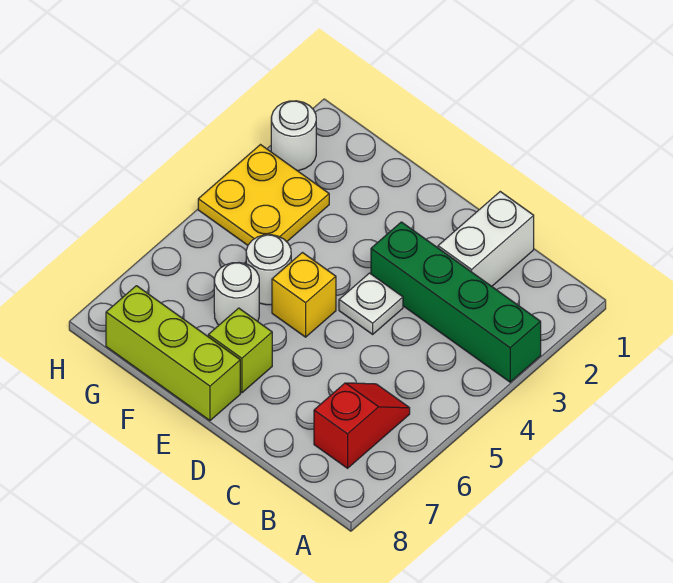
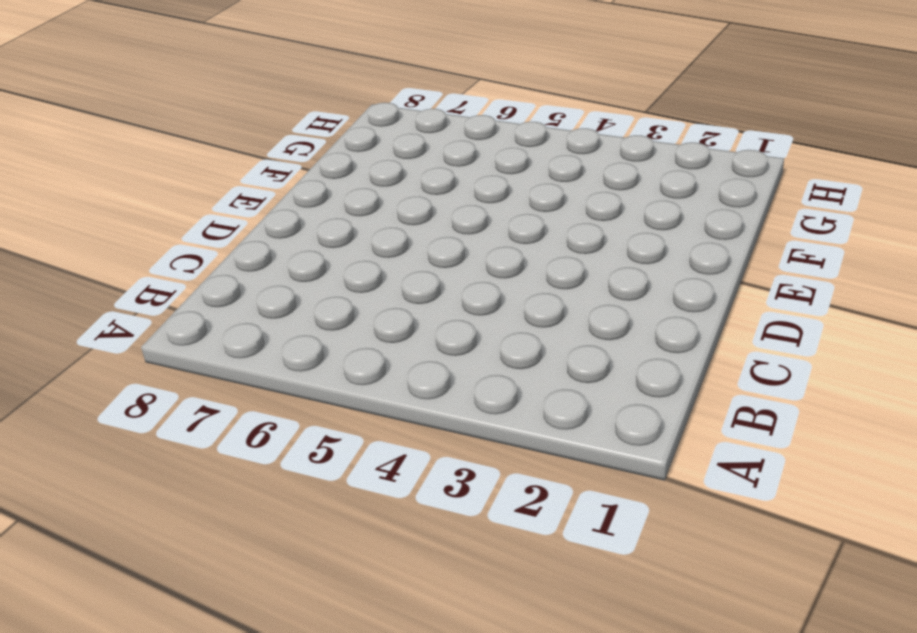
none -> green brick A3:D3 level 1
none -> red slope B6:B7 level 1 top 7

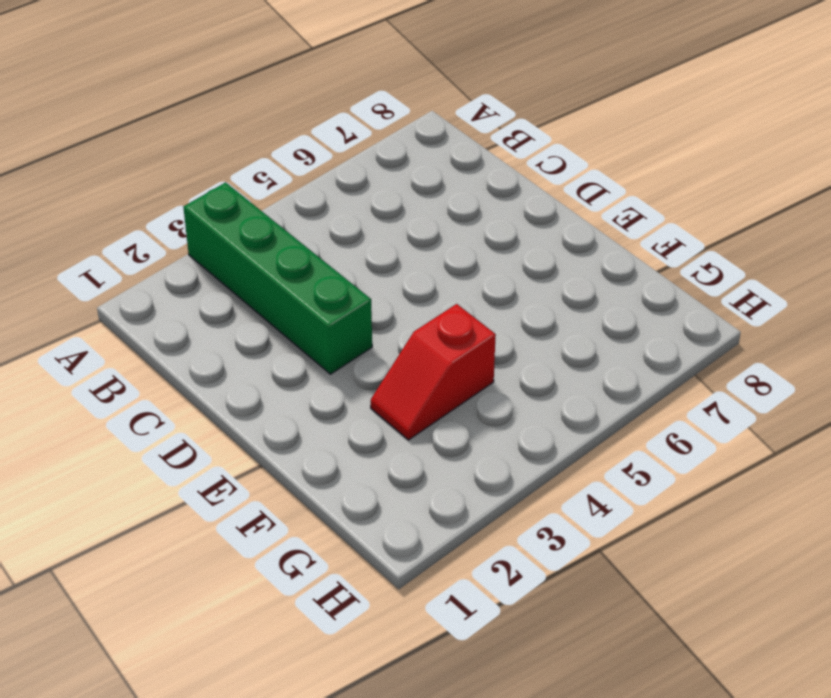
red slope F3:F4 level 1 top 4 -> red slope B6:B7 level 1 top 7
none -> white brick C1:C2 level 1
none -> white plate D4 level 1

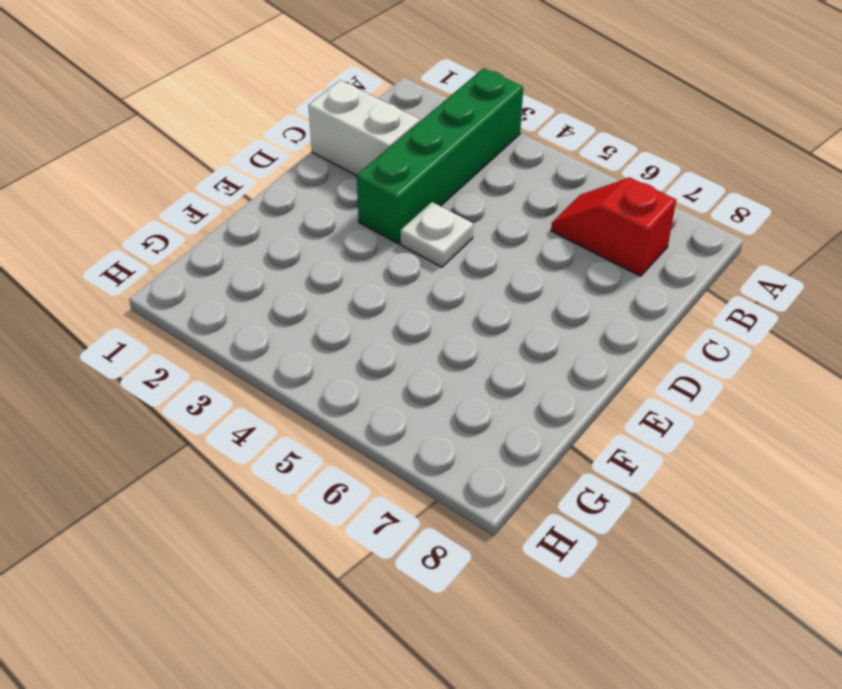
none -> yellow brick E5 level 1
none -> lime brick E7 level 1

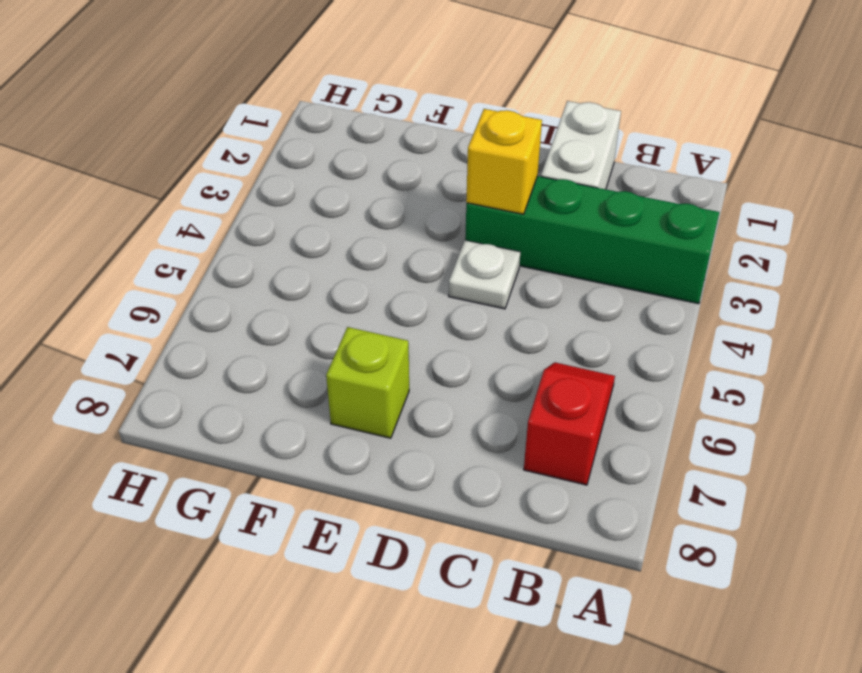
yellow brick D3 level 2 -> yellow brick E5 level 1
none -> lime brick E8:G8 level 1
none -> white round brick F5 level 1

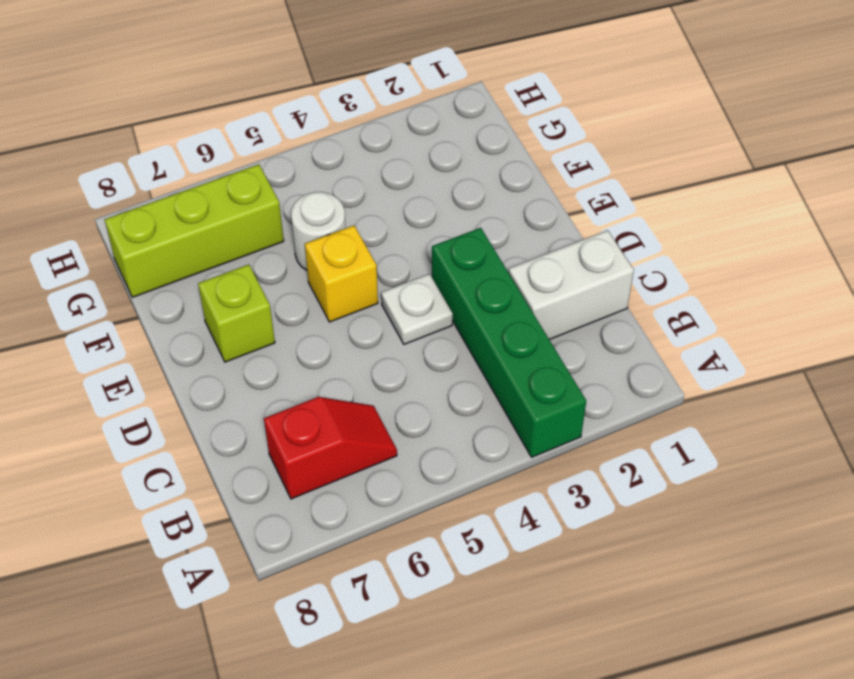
lime brick G6:G8 level 1 -> lime brick E8:G8 level 1
none -> white round brick F6 level 1
none -> yellow plate G3:H4 level 1

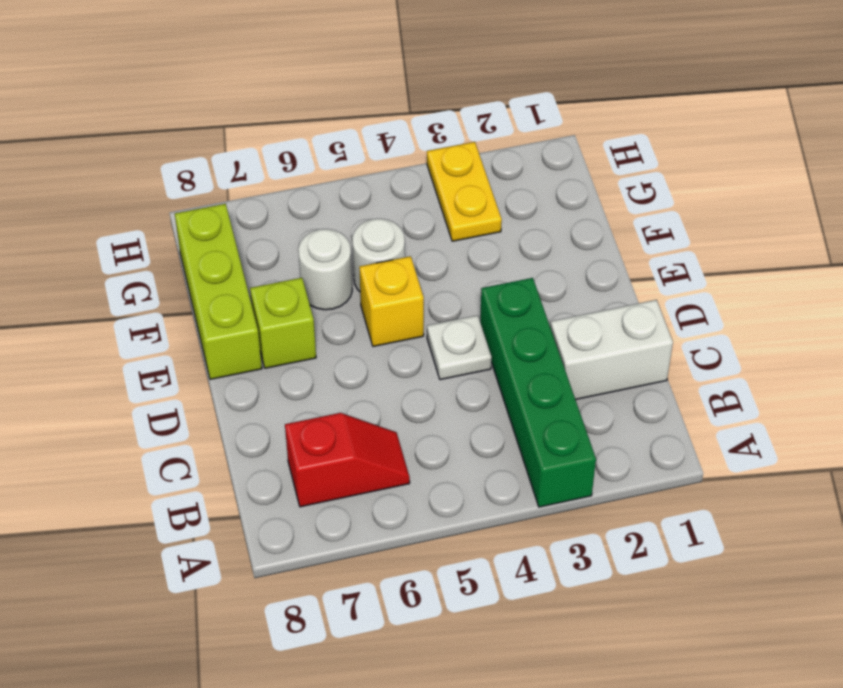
yellow plate G3:H3 level 1 -> yellow plate G3:H4 level 1
none -> white round brick H2 level 1

